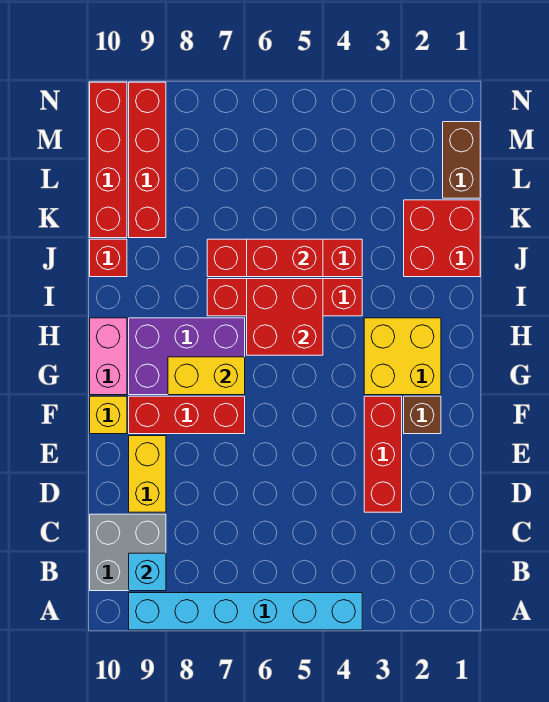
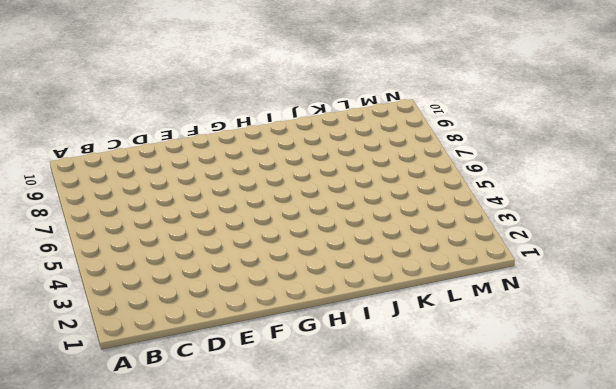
none -> cyan brick A4:A9 level 1
none -> grey brick B9:C10 level 1
none -> red brick D3:F3 level 1

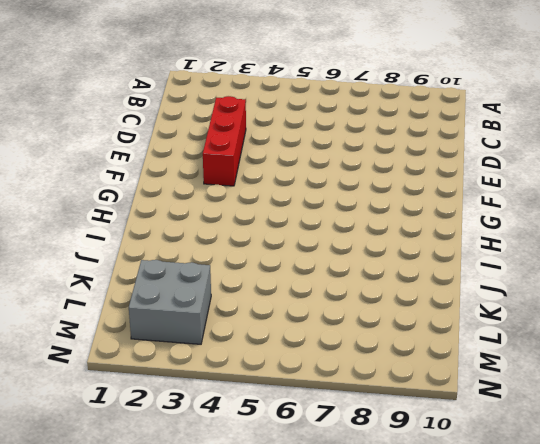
grey brick L2:M3 level 1 -> grey brick B9:C10 level 1
none -> cyan brick A4:A9 level 1
none -> yellow brick D9:E9 level 1
none -> brown brick F2 level 1

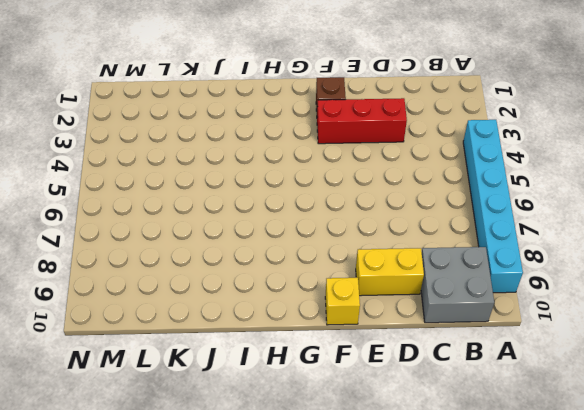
none -> red brick F7:F9 level 1
none -> yellow brick G2:H3 level 1
none -> purple brick G7:H9 level 1

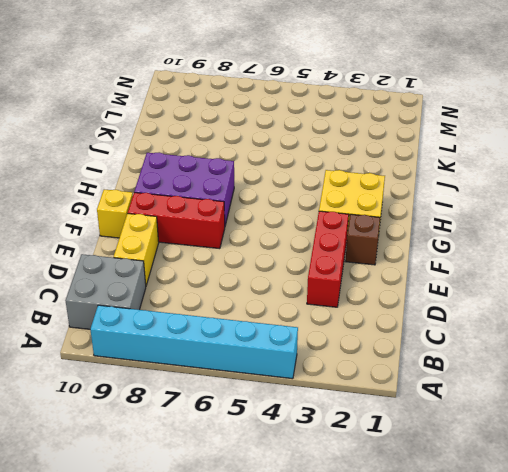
none -> pink brick G10:H10 level 1
none -> red brick I4:I7 level 1
none -> red brick J1:K2 level 1

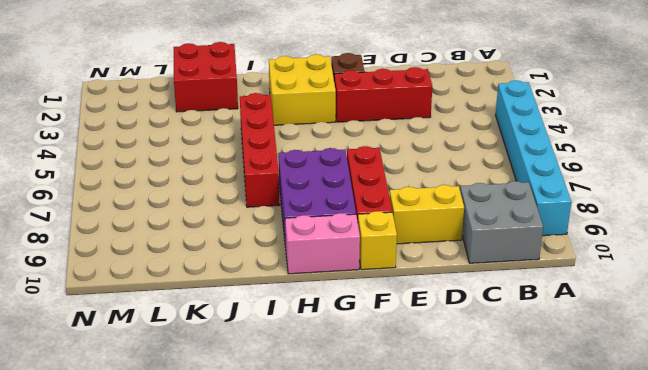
none -> red brick J4:J7 level 1
none -> red brick J10 level 1
none -> red brick K9:N9 level 1

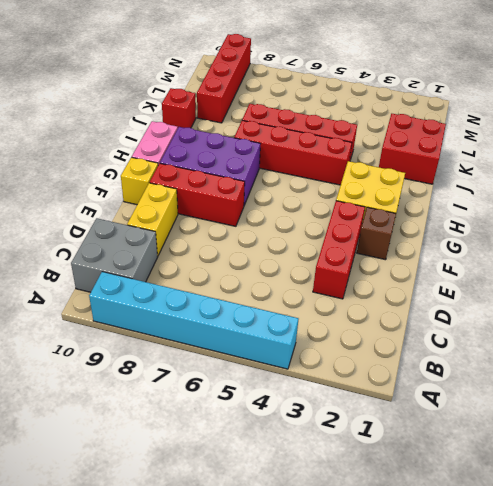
none -> red brick K10:N10 level 1
none -> brown brick L1:M1 level 1
none -> cyan brick B9 level 2

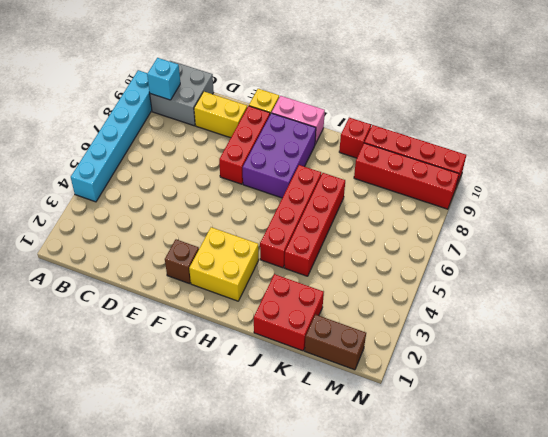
none -> red brick D3:F3 level 1
none -> yellow brick G7:G8 level 2
none -> red brick H5:I6 level 2

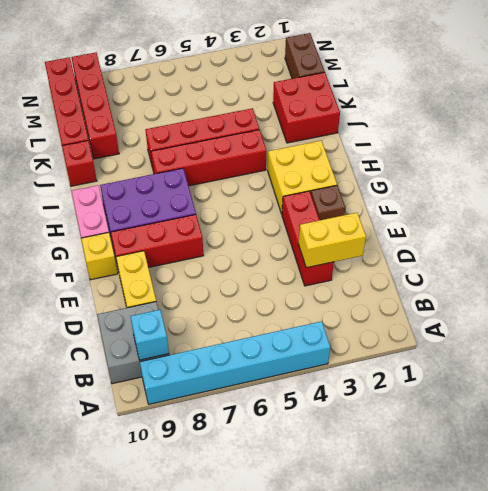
yellow brick D2:D3 level 2 -> yellow brick G7:G8 level 2
none -> red brick H5:I6 level 2
none -> red brick J5:J6 level 2

